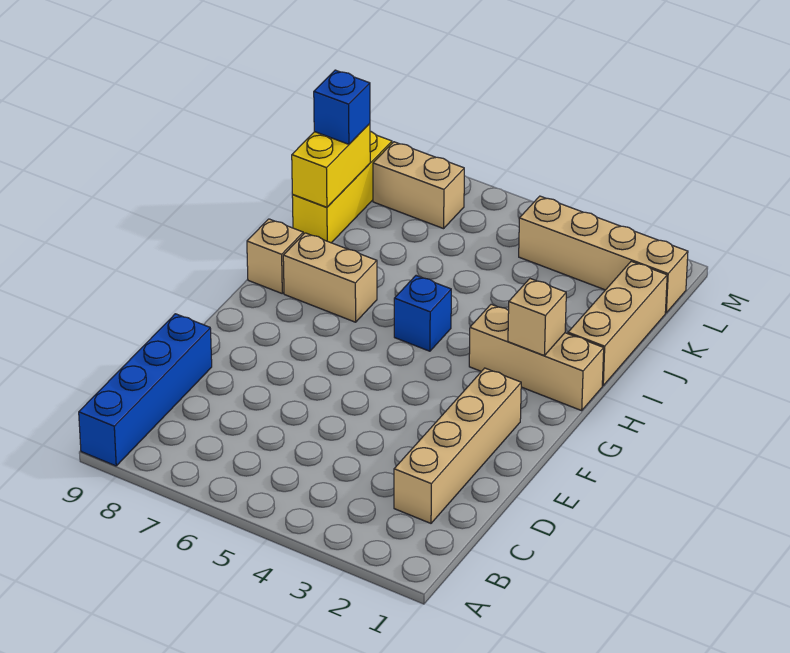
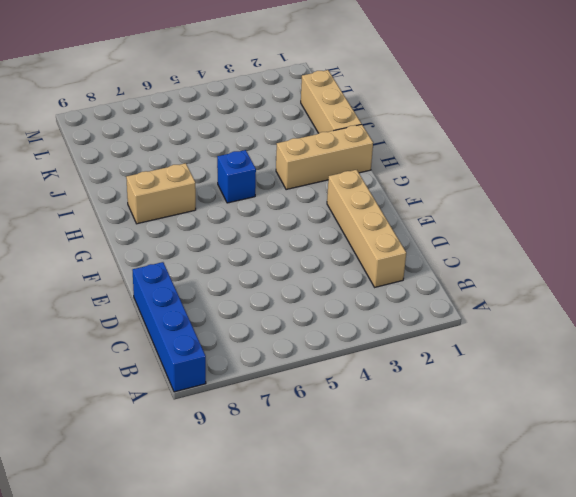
none -> tan brick H9 level 1
none -> yellow brick J9:L9 level 1
none -> tan brick L1:L4 level 1

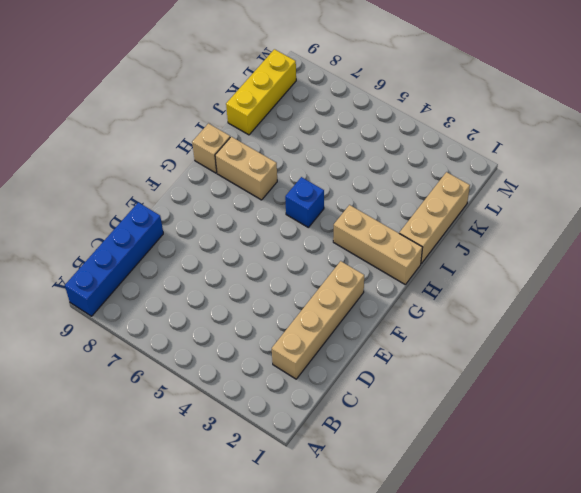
none -> tan brick L1:L4 level 1
none -> tan brick L7:L8 level 1
none -> tan brick H2 level 2

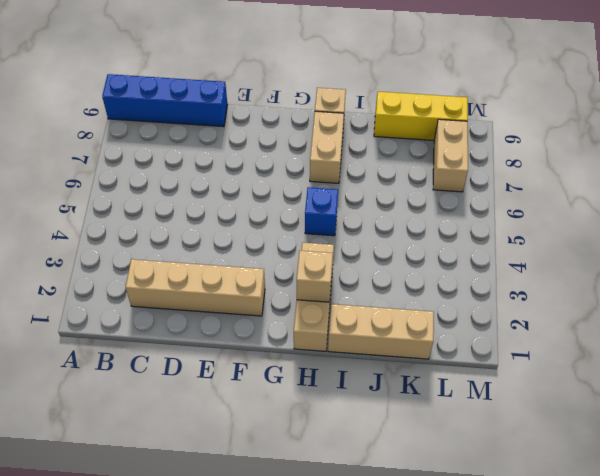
none -> tan brick L1:L4 level 1
none -> yellow brick J9:K9 level 2
none -> blue brick K9 level 3

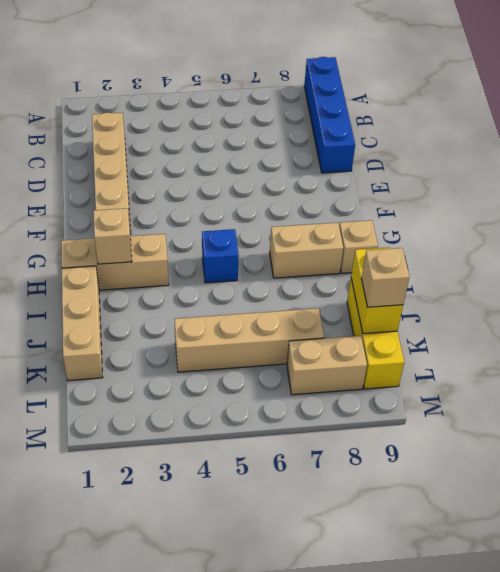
tan brick K4:K7 level 1 -> tan brick L1:L4 level 1
tan brick K9 level 3 -> blue brick K9 level 3

